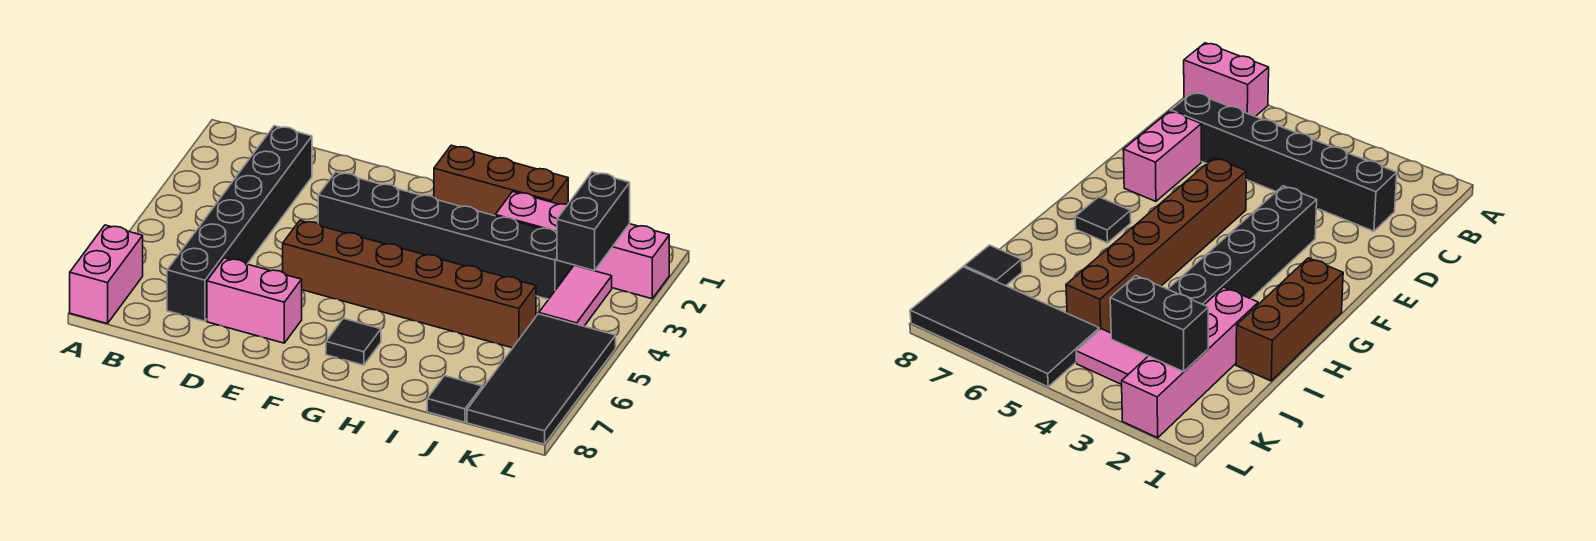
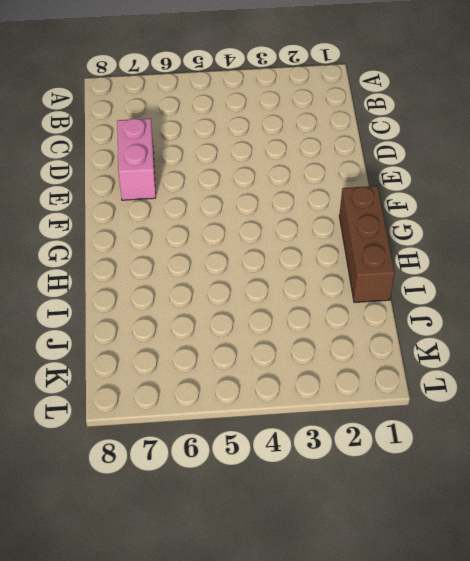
none -> pink brick A7:A8 level 1
none -> black brick C2:C7 level 1
none -> black brick E3:J3 level 1

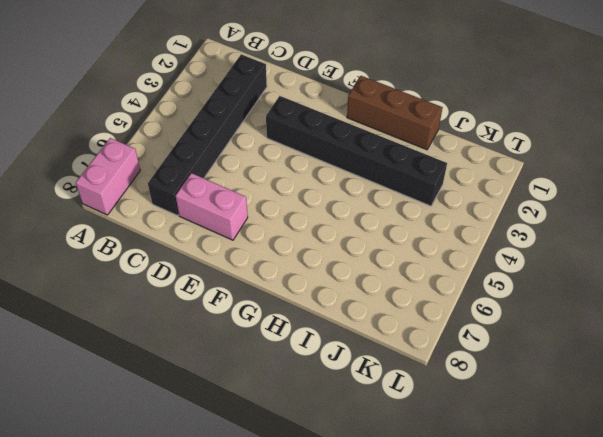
none -> brown brick E5:J5 level 1
none -> black tile G7 level 1
none -> pink brick I2:L2 level 1

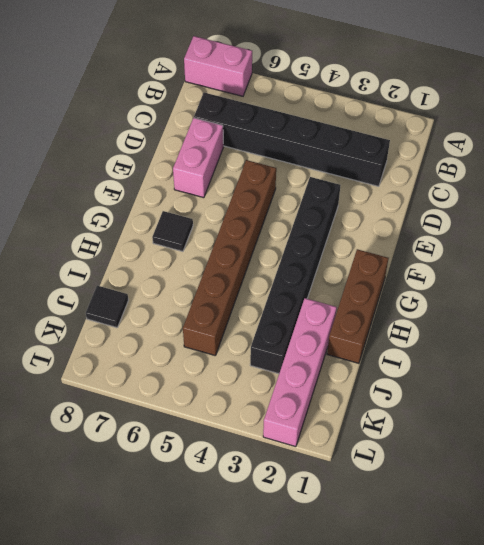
none -> pink tile K3:K4 level 1
none -> black tile K5:L8 level 1
none -> black brick K2:K3 level 2

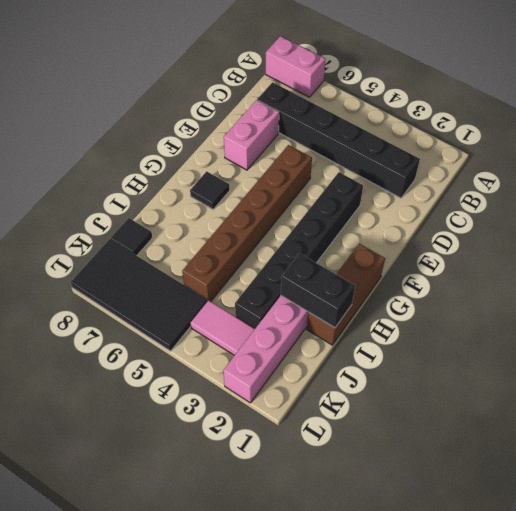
black brick I1:I2 level 2 -> black brick K2:K3 level 2

